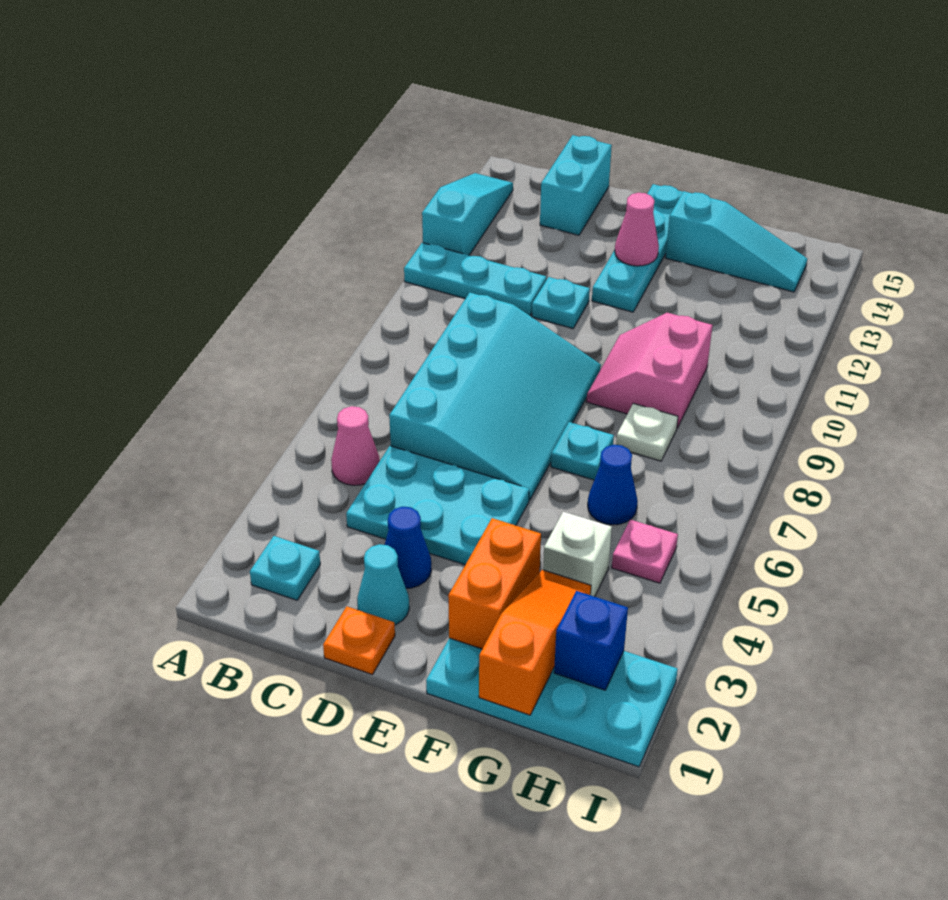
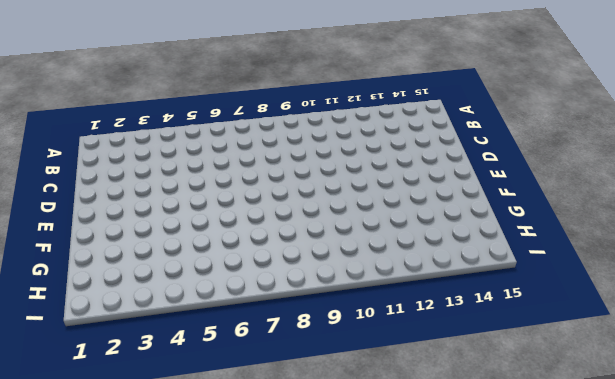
none -> cyan plate A11:C11 level 1
none -> cyan slope A12:A14 level 1 top 12
none -> cyan plate B2 level 1

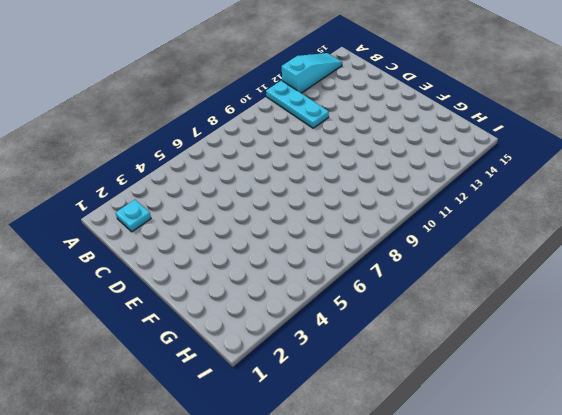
none -> pink cone B5 level 1
none -> cyan plate C4:E5 level 1
none -> cyan slope C6:E9 level 1 top C

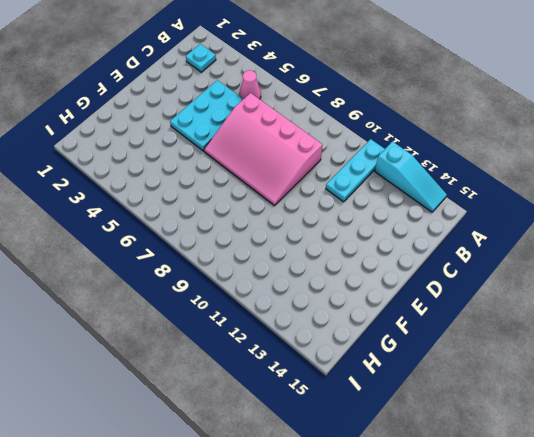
pink slope C6:E9 level 1 top C -> cyan slope C6:E9 level 1 top C
none -> cyan brick C14:C15 level 1
none -> orange plate D1 level 1
none -> cyan cone D2 level 1

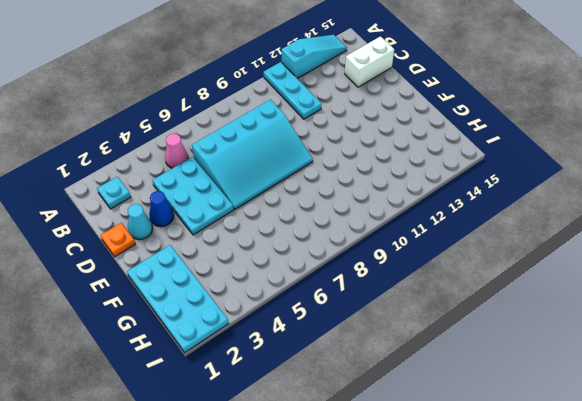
white brick C14:C15 level 1 -> cyan brick C14:C15 level 1
none -> cyan plate D11 level 1
none -> cyan plate E12:E15 level 1
none -> cyan plate F7 level 1

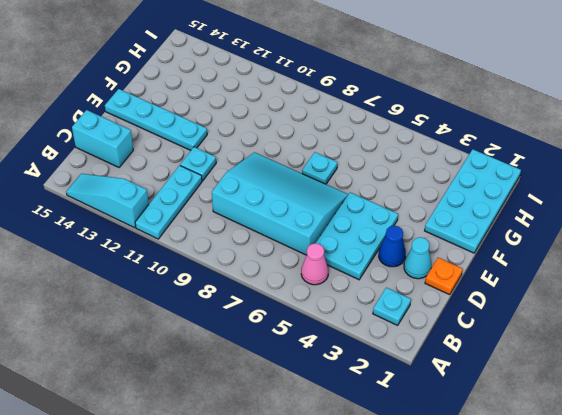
none -> pink slope F9:G10 level 1 top G
none -> cyan slope F14:H14 level 1 top F
none -> white brick G4 level 1

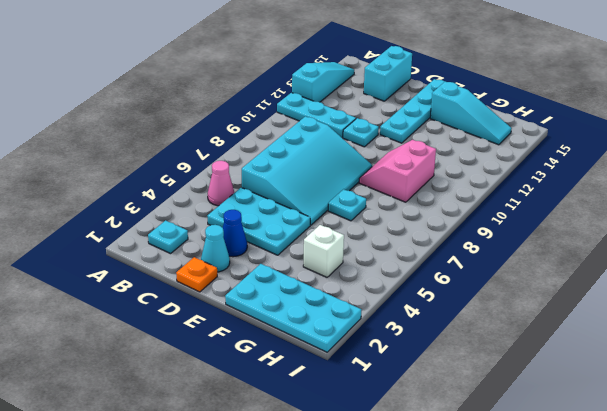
none -> blue cone G6 level 1
none -> white plate G8 level 1
none -> pink plate H5 level 1

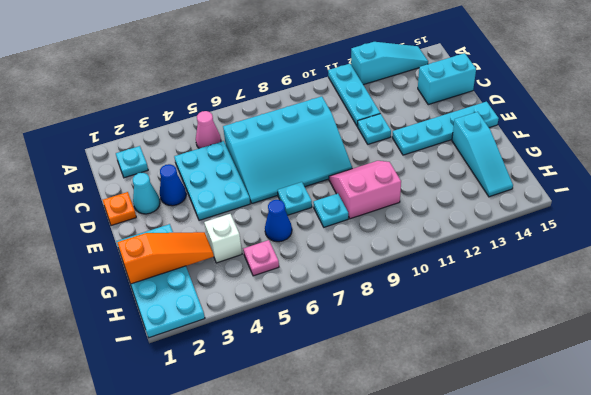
cyan plate G8 level 1 -> white plate G8 level 1
none -> pink cone E13 level 2
none -> orange brick F2:F3 level 2
none -> blue brick H2 level 2

